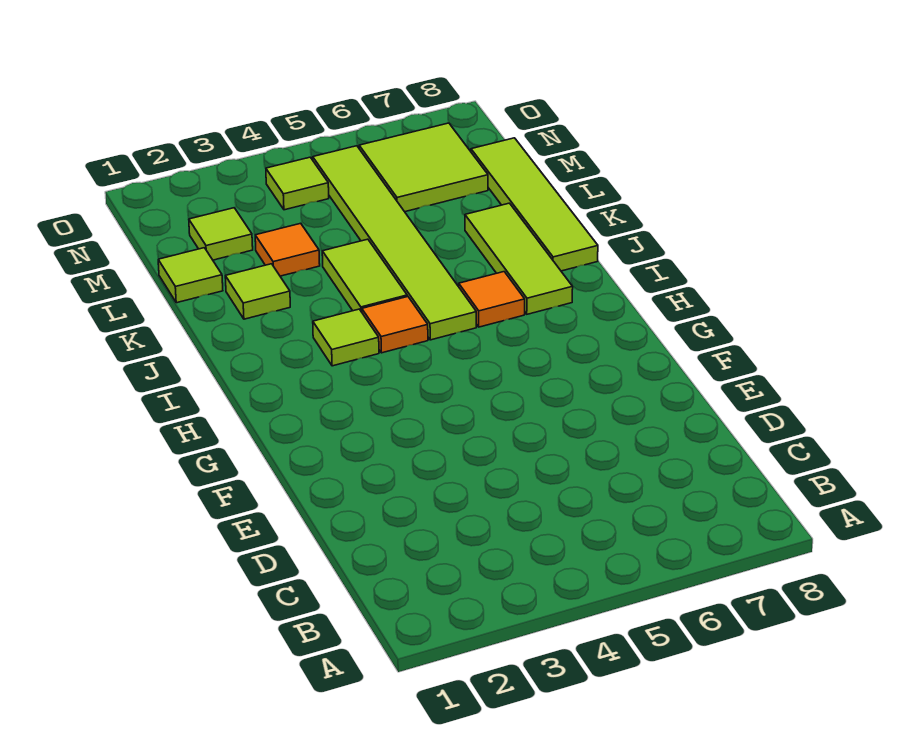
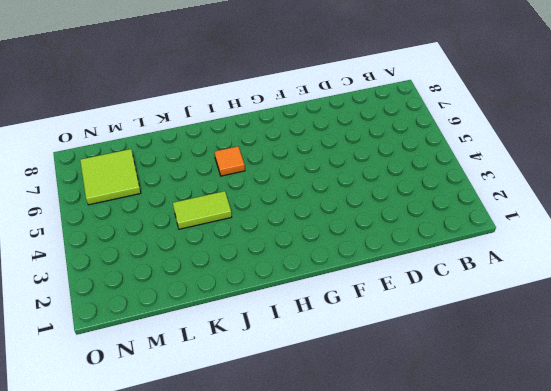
none -> lime tile I3 level 1
none -> orange tile I4 level 1
none -> lime tile I5:N5 level 1

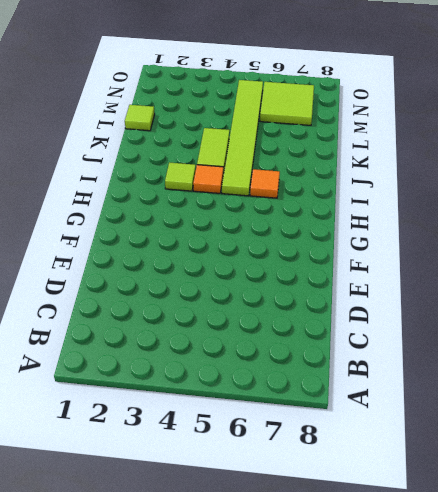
none -> lime tile I7:K7 level 1
none -> lime tile J8:M8 level 1
none -> lime tile K2 level 1

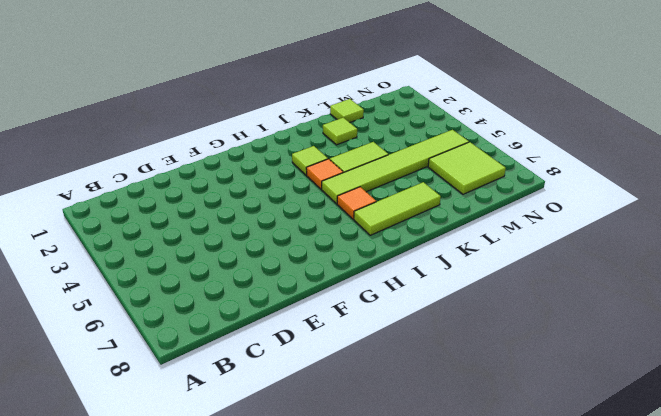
none -> lime tile J8:M8 level 1
none -> orange tile L3 level 1
none -> lime tile M2 level 1

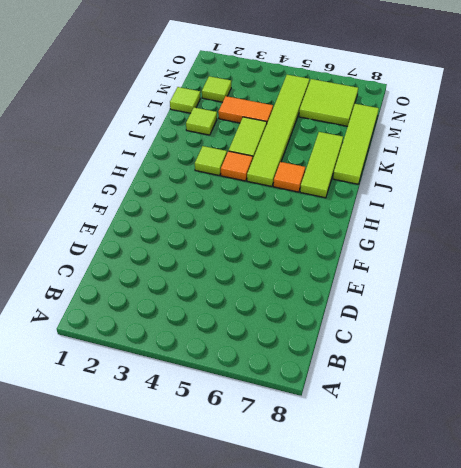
orange tile L3:L4 level 1 -> orange tile L3 level 1
none -> lime tile N4 level 1

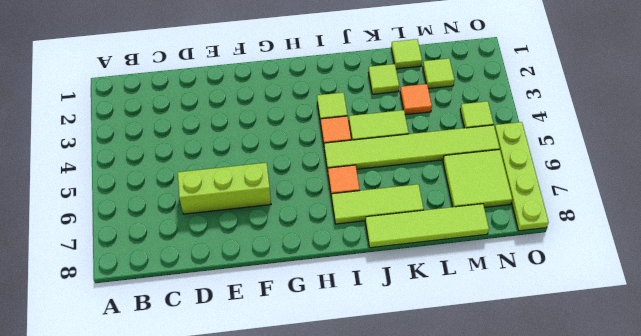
lime brick D6:F6 level 1 -> none
lime plate O5:O8 level 1 -> none

